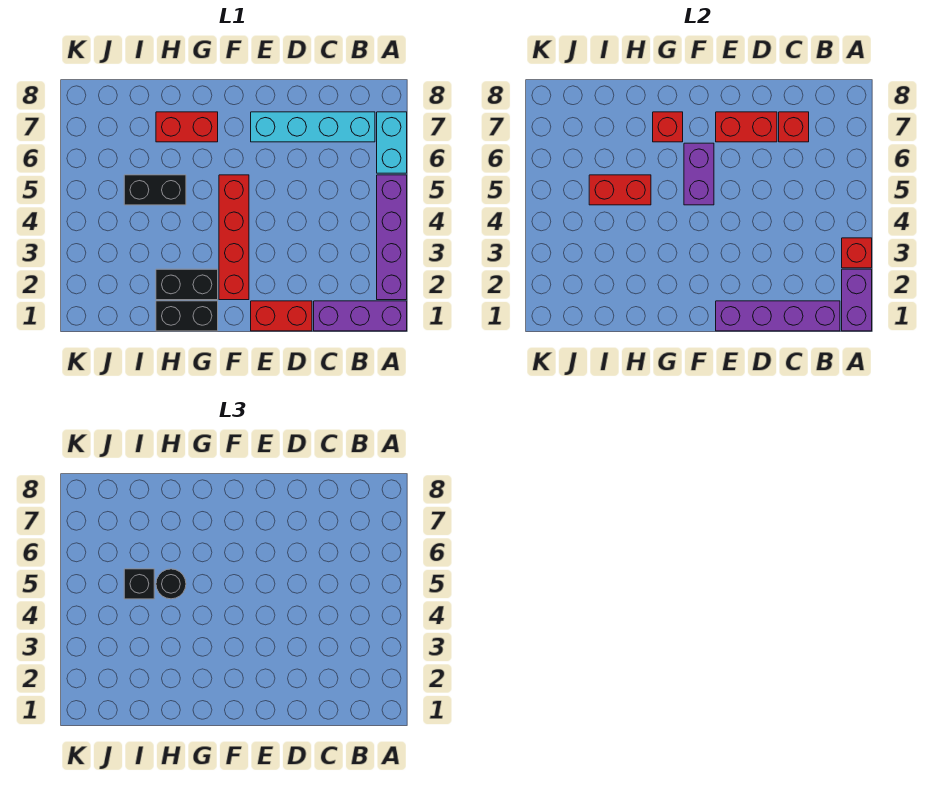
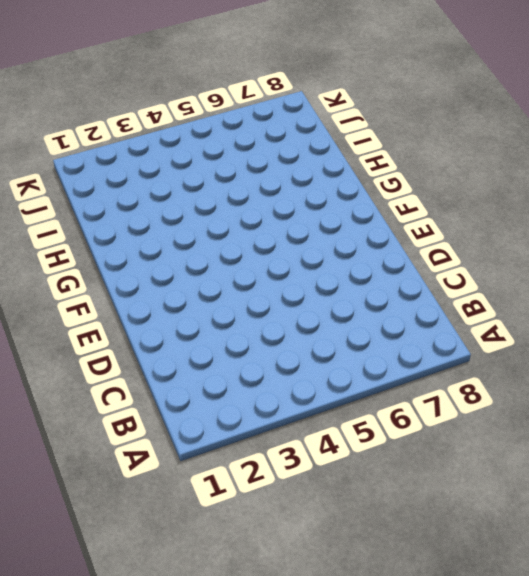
none -> purple brick A1:C1 level 1
none -> purple brick A2:A5 level 1
none -> cyan brick A6:A7 level 1

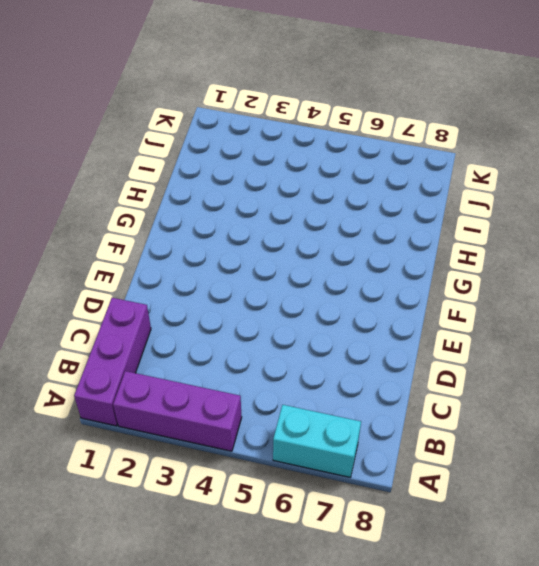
purple brick A2:A4 level 1 -> purple brick A2:A5 level 1
none -> cyan brick B7:E7 level 1
none -> red brick D1:E1 level 1
none -> red brick F2:F5 level 1

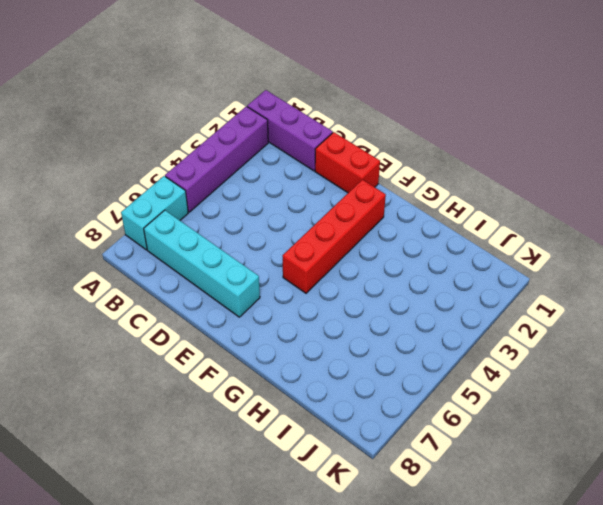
none -> black brick G1:H1 level 1
none -> black brick G2:H2 level 1
none -> red brick G7:H7 level 1

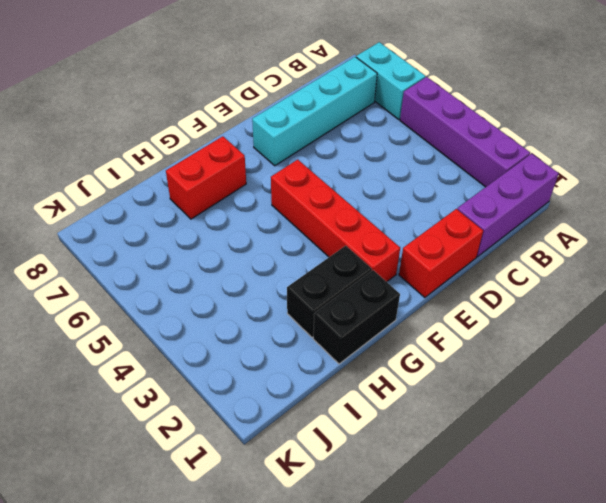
none -> black brick H5:I5 level 1
none -> purple brick A1:A2 level 2
none -> red brick A3 level 2

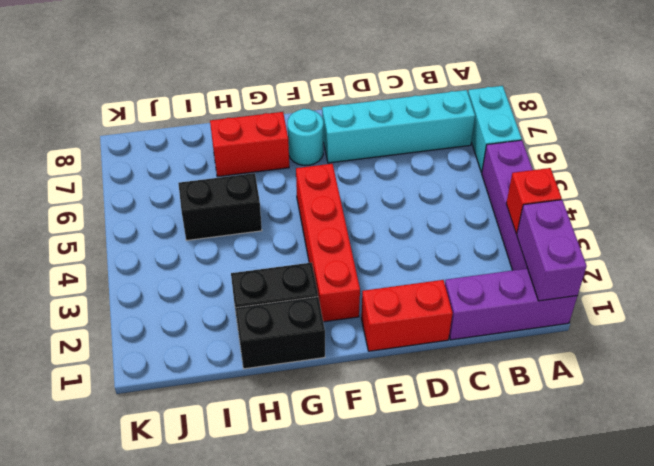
cyan round brick F7 level 1 -> none
none -> purple brick B1:E1 level 2
none -> red brick C7 level 2
none -> red brick D7:E7 level 2

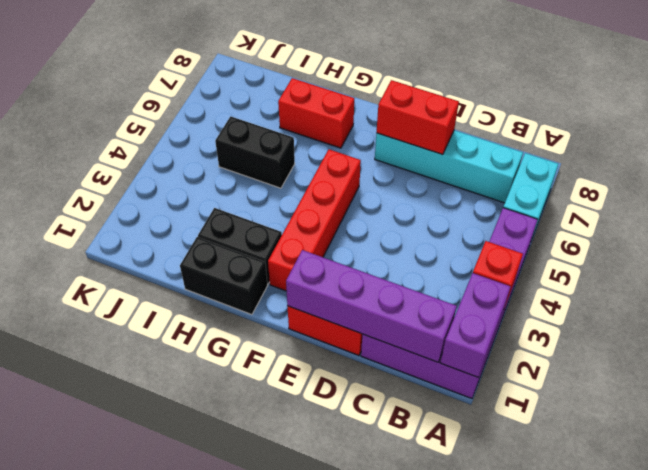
none -> red brick C7 level 2
none -> purple brick F5:F6 level 2
none -> red brick G7 level 2

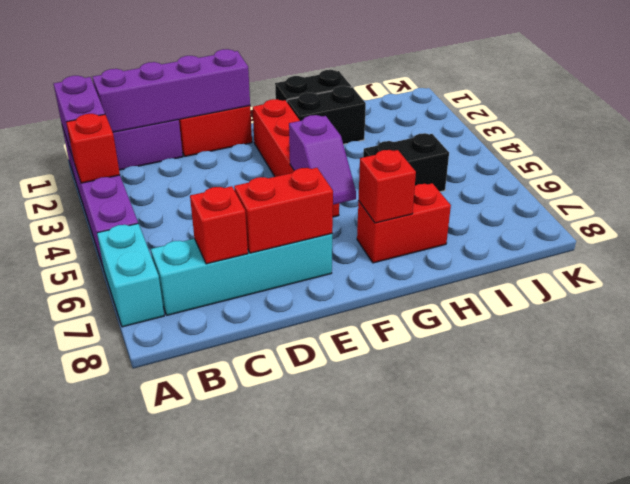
purple slope F5:F6 level 2 top 5 -> purple brick F5:F6 level 2
none -> red brick H5:I5 level 2
none -> black round brick H5 level 3
none -> black brick I5 level 3

